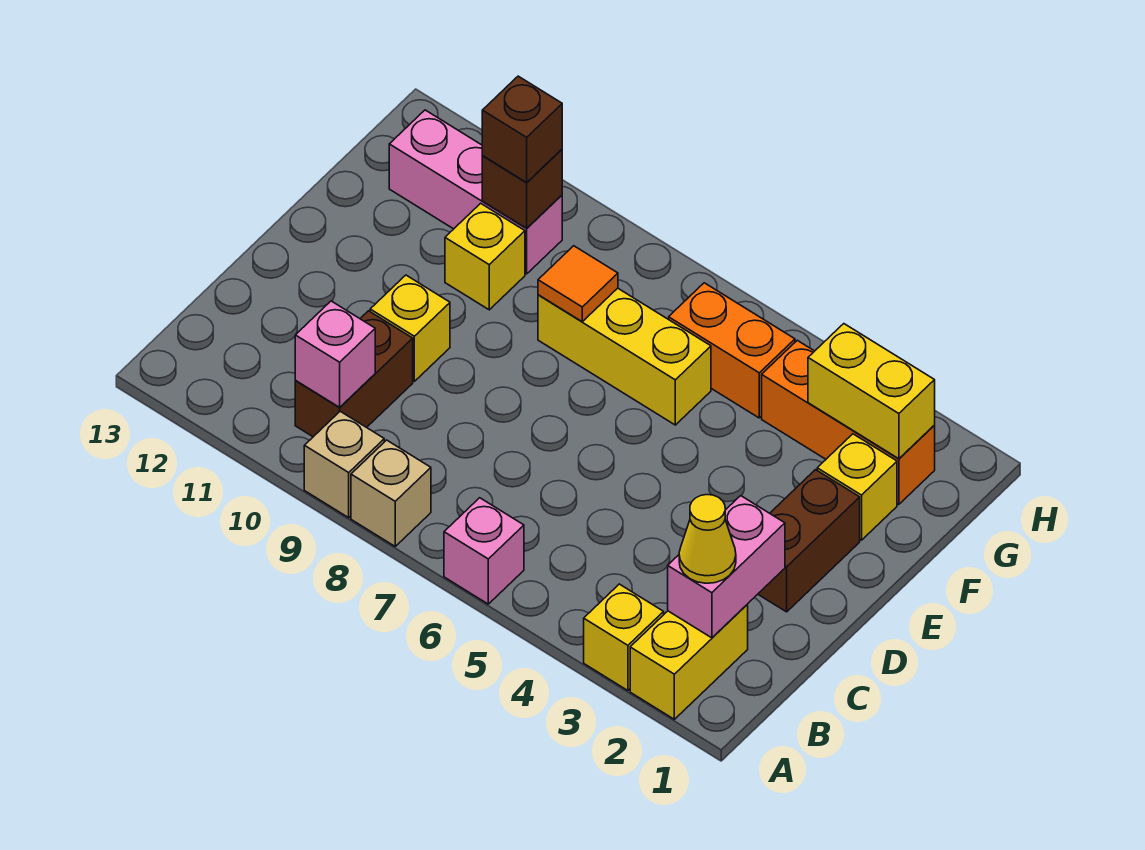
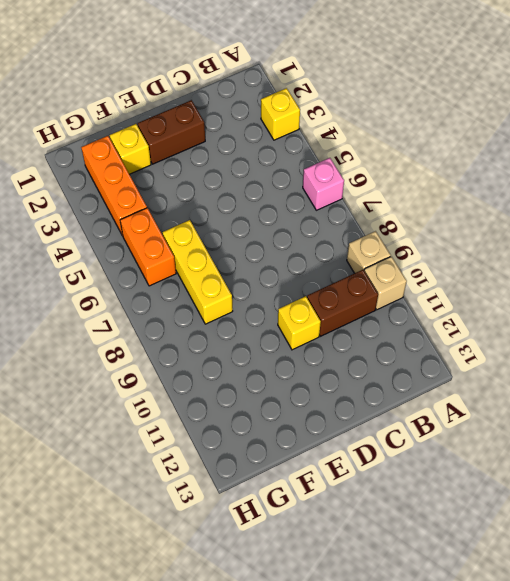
tan brick A10 level 1 -> tan brick A8 level 1
none -> yellow brick A2:B2 level 1
none -> yellow brick F10 level 1
none -> pink brick G10:G12 level 1

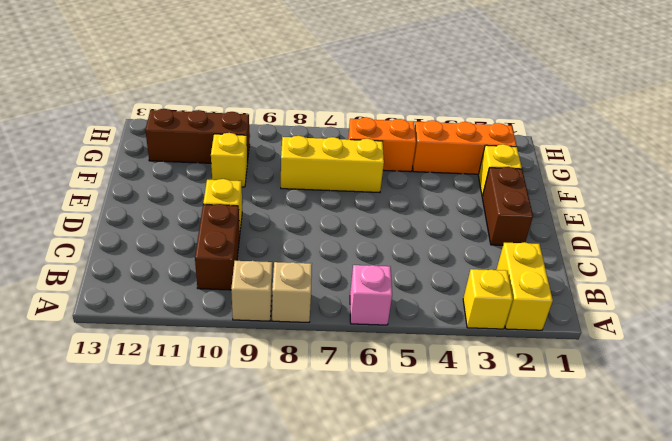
brown brick G10:G12 level 1 -> pink brick G10:G12 level 1
none -> pink brick B2:C2 level 2
none -> pink brick B10 level 2
none -> orange tile F8 level 2

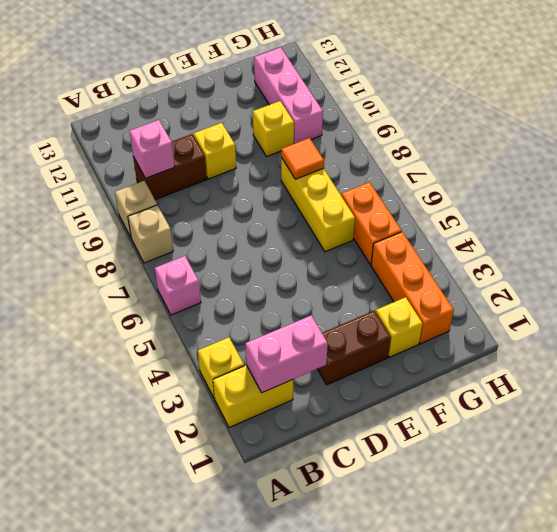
none -> yellow brick G2:G3 level 2
none -> brown brick G10 level 2
none -> yellow cone B2 level 3

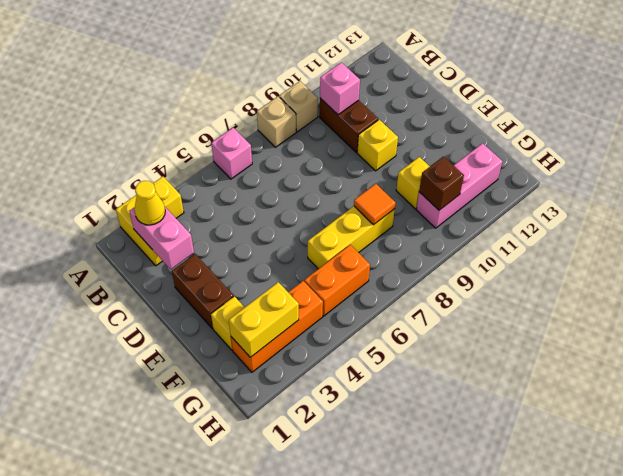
none -> brown brick G10 level 3

